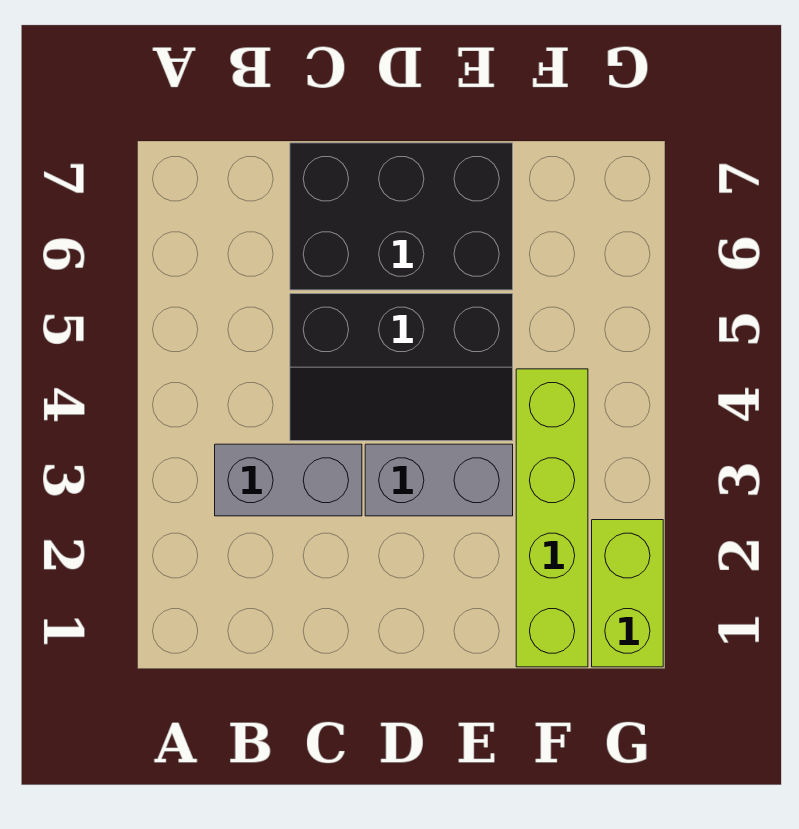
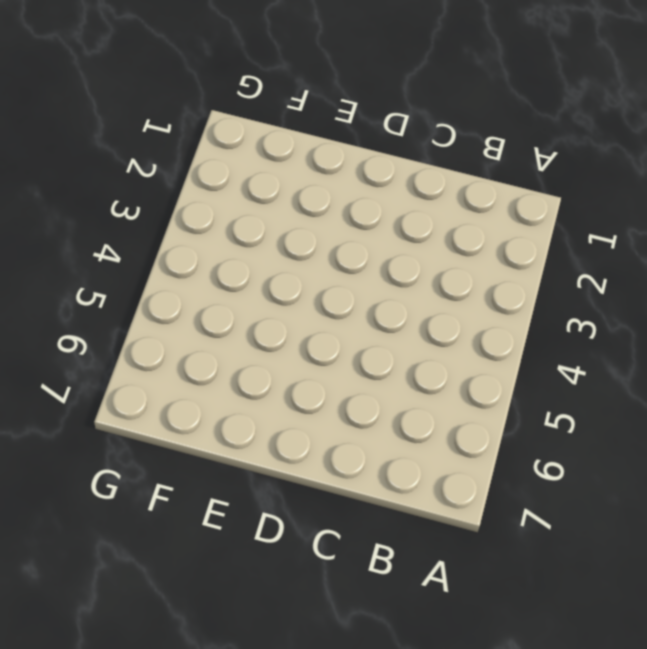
none -> grey brick B3:C3 level 1
none -> black slope C4:E5 level 1 top 5

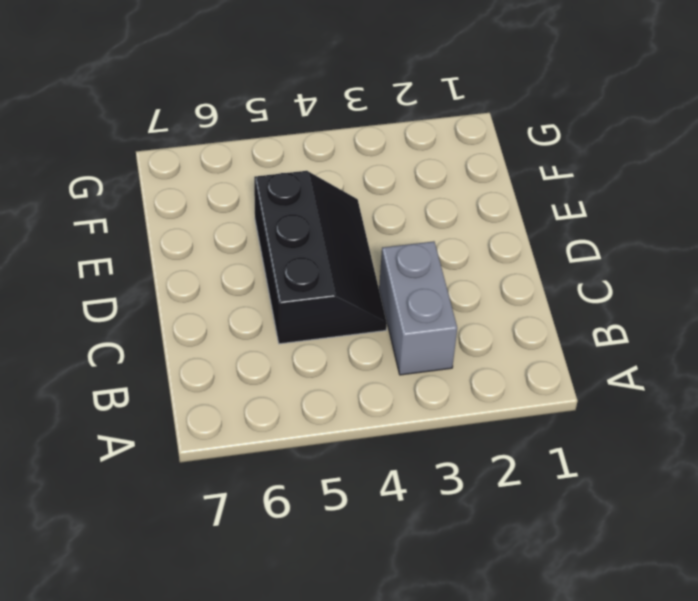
none -> black brick C6:E7 level 1
none -> grey brick D3:E3 level 1

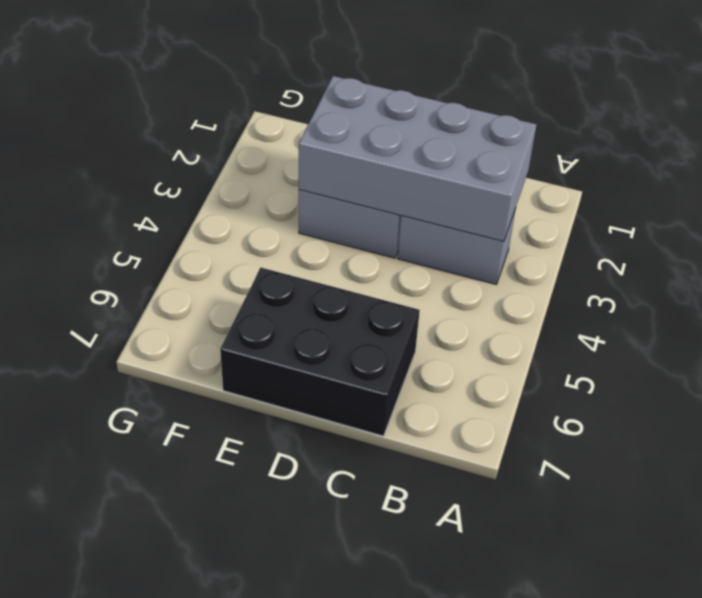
grey brick B2:E3 level 2 -> none
none -> black slope C4:E5 level 1 top 5
none -> lime brick F1:F4 level 1

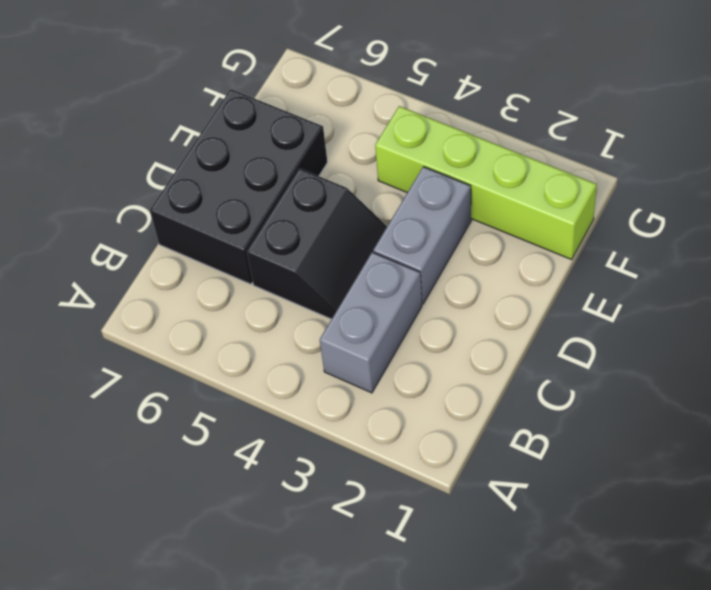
black slope C4:D5 level 1 top 5 -> black slope C4:E5 level 1 top 5
none -> lime brick G1:G2 level 1

